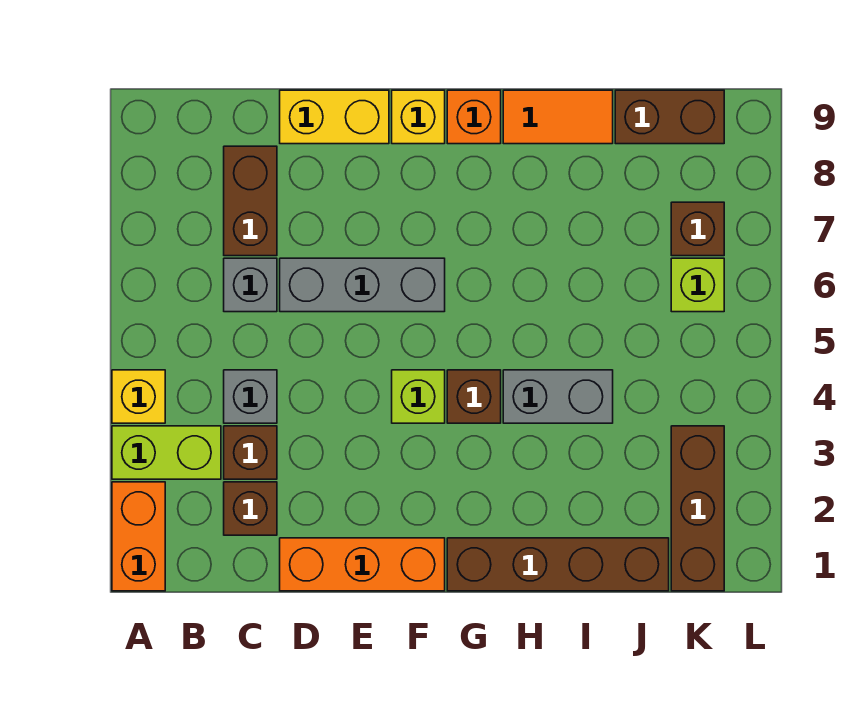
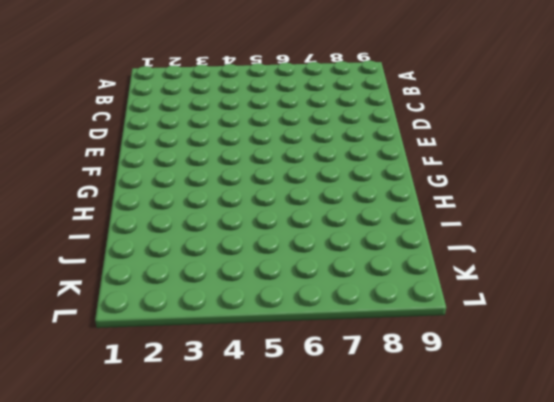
none -> orange brick A1:A2 level 1
none -> lime brick A3:B3 level 1
none -> yellow brick A4 level 1

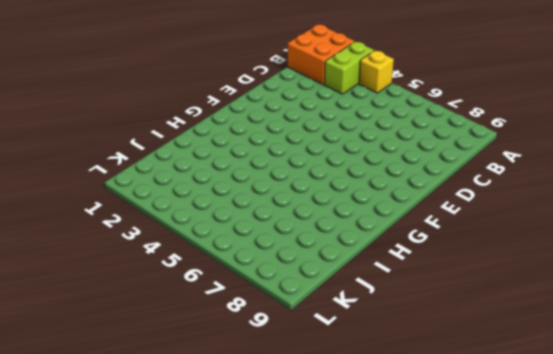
orange brick A1:B2 level 1 -> orange brick A1:A2 level 1
none -> brown brick C2 level 1
none -> brown brick C3 level 1
none -> grey brick C4 level 1

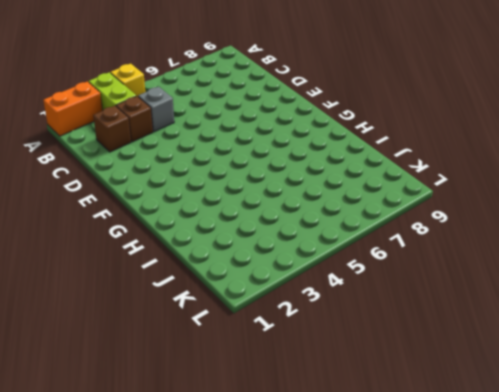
none -> grey brick C6 level 1
none -> brown brick C7:C8 level 1
none -> orange brick D1:F1 level 1

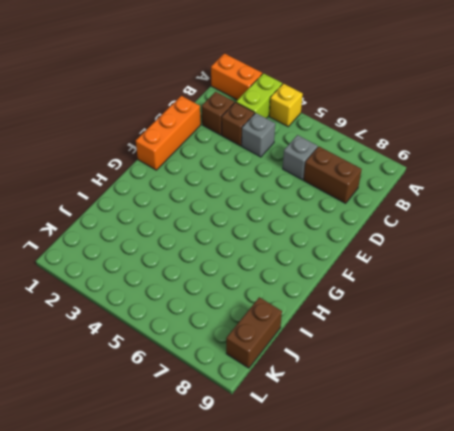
none -> grey brick D6:F6 level 1
none -> yellow brick D9:E9 level 1
none -> lime brick F4 level 1

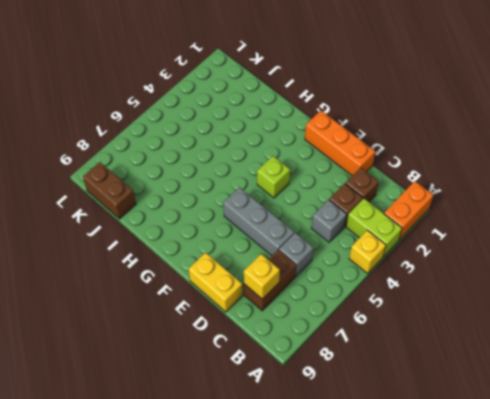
yellow brick C8 level 2 -> yellow brick F9 level 1
none -> brown brick G1:J1 level 1
none -> brown brick G4 level 1
none -> orange brick G9 level 1

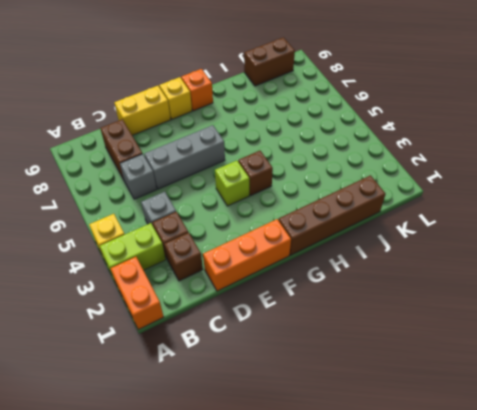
none -> grey brick H4:I4 level 1
none -> orange tile H9:I9 level 1
none -> brown brick K1:K3 level 1

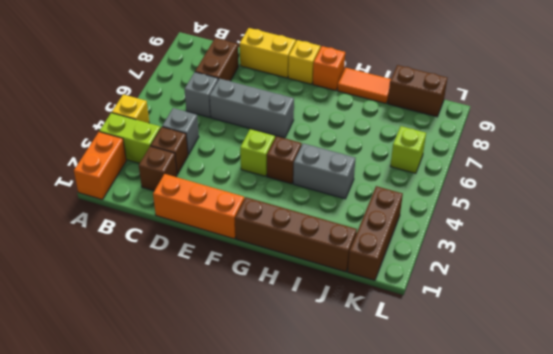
none -> brown brick K7 level 1

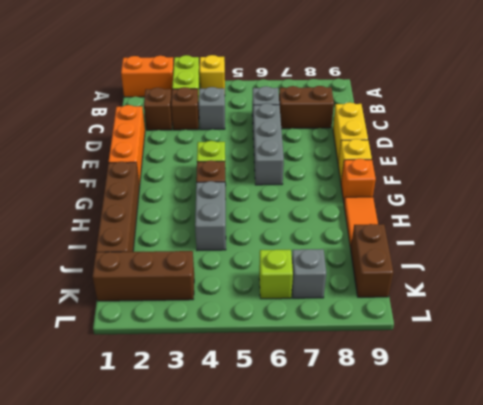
grey brick K7 level 1 -> brown brick K7 level 1

